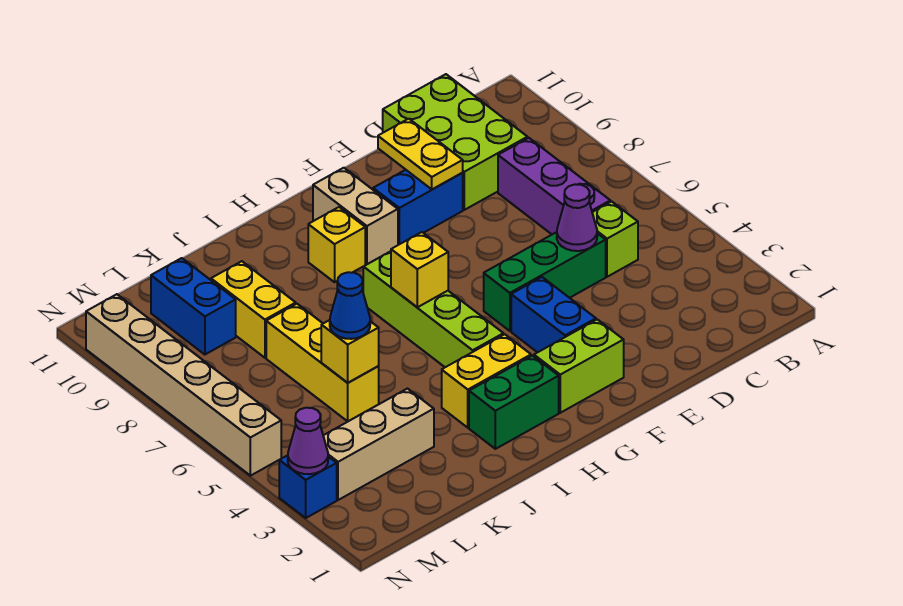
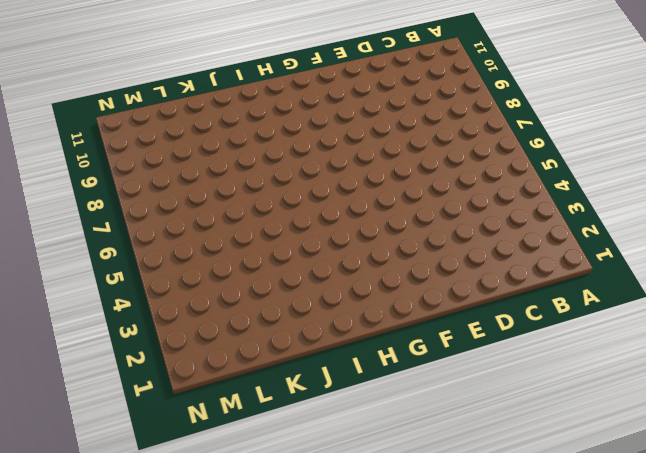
none -> lime brick C5 level 1
none -> purple brick C6:C8 level 1
none -> lime brick C9:D11 level 1

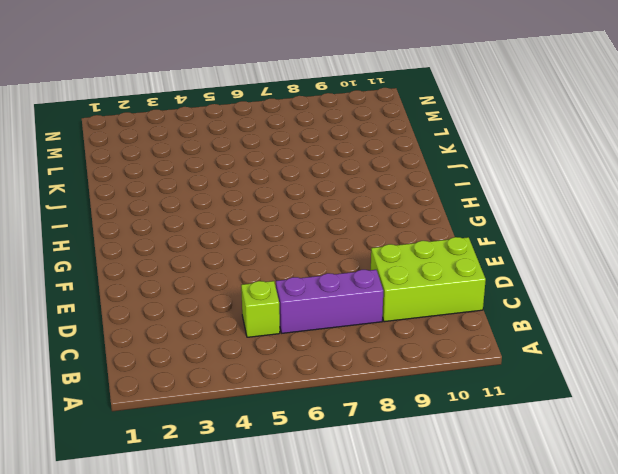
none -> green brick D5:F5 level 1
none -> blue brick E9:F9 level 1
none -> lime brick F2:G2 level 1

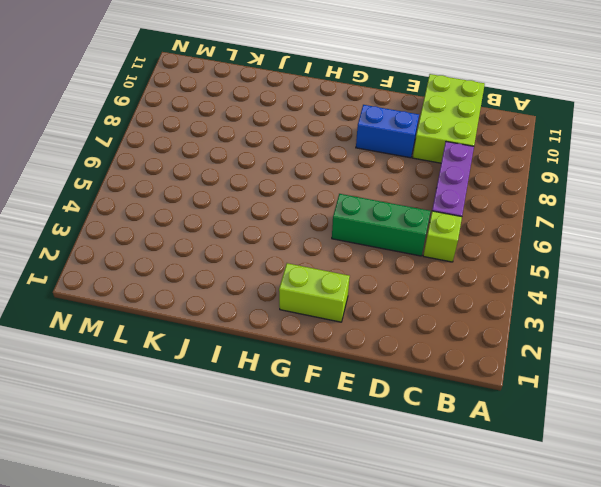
none -> blue brick F3:F4 level 1
none -> tan brick G9:G10 level 1
none -> green brick H2:I2 level 1

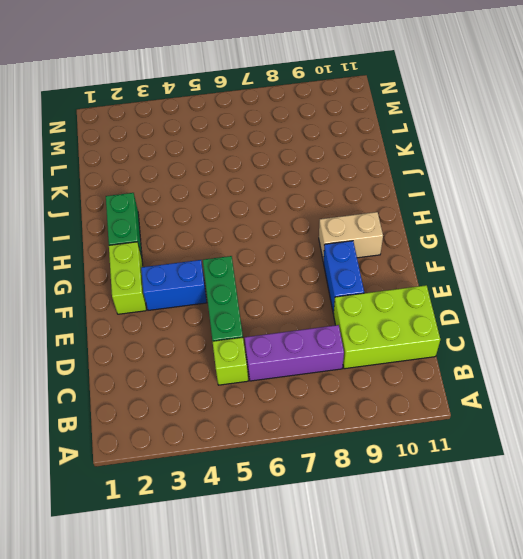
none -> yellow brick H3:I3 level 1
none -> lime brick H4:H7 level 1
none -> yellow brick H9 level 1

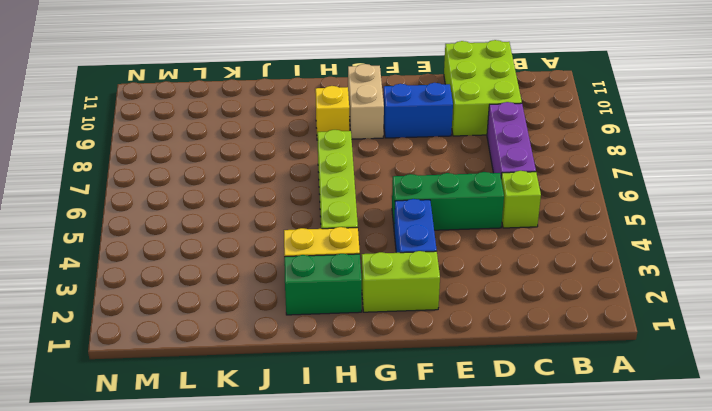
none -> tan brick K3:M3 level 1
none -> yellow brick K5:K7 level 1
none -> yellow brick K8:K9 level 1

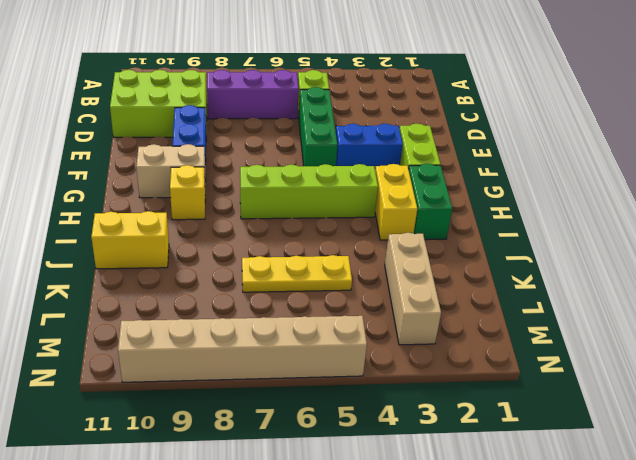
yellow brick J10:J11 level 1 -> yellow brick K8:K9 level 1
yellow plate K5:K7 level 1 -> yellow brick K5:K7 level 1
none -> blue brick L9:L10 level 1
none -> blue brick N3 level 1
none -> purple cone D5 level 2

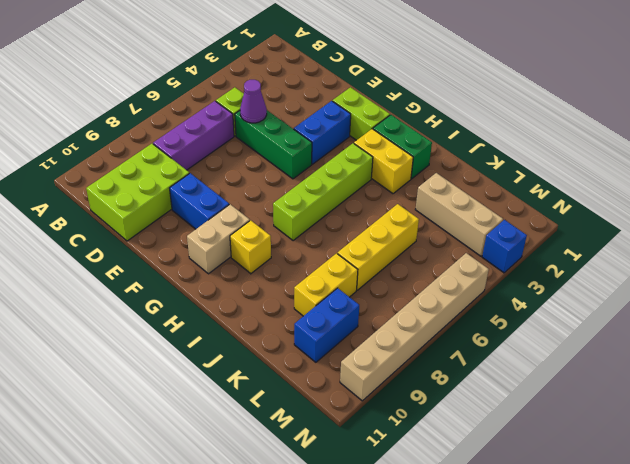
none -> yellow plate E9:E10 level 2
none -> yellow brick H6 level 2
none -> yellow brick K5 level 2

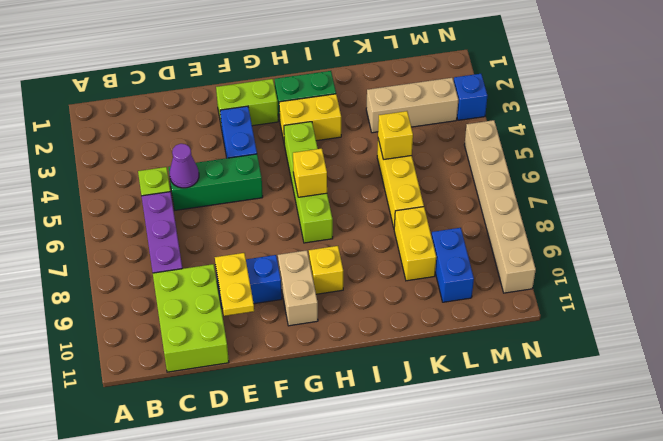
none -> purple cone N3 level 2
none -> blue cone K5 level 3

